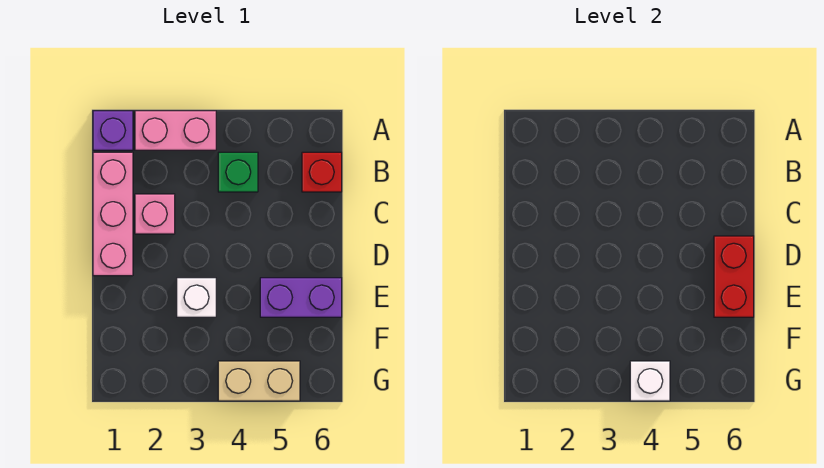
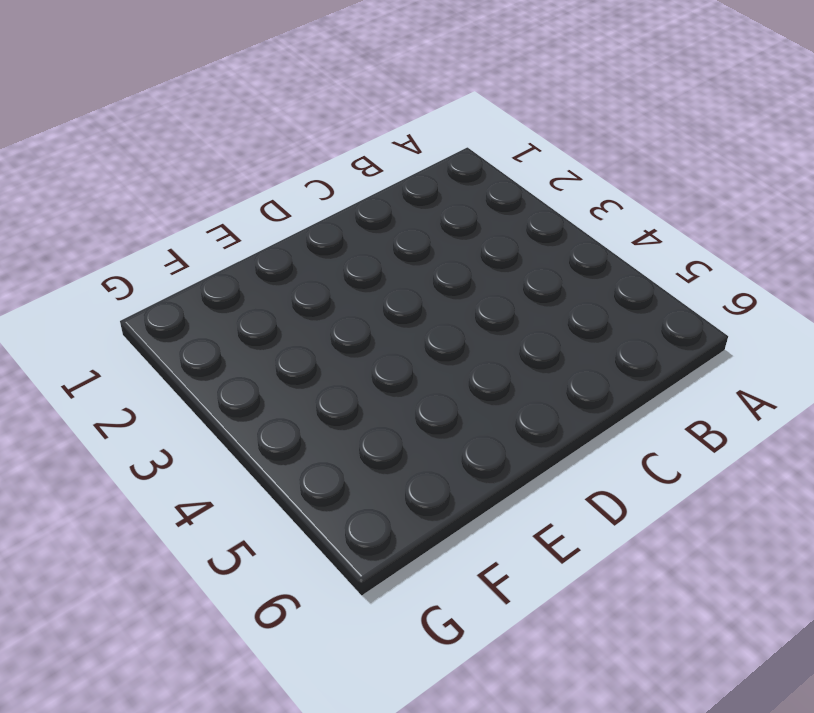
none -> purple brick A1 level 1
none -> pink brick A2:A3 level 1

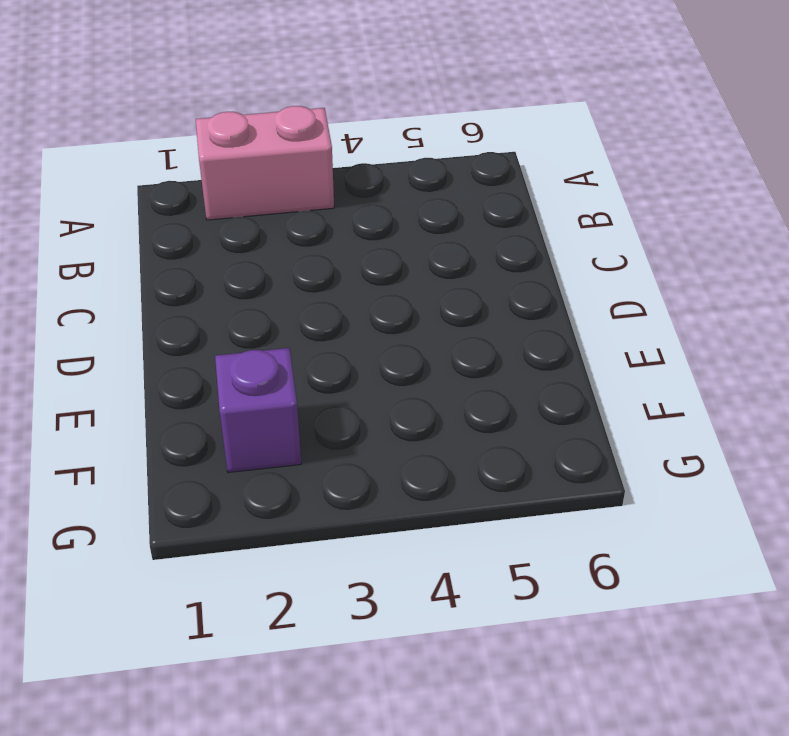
purple brick F2 level 1 -> purple brick A1 level 1
none -> pink brick B1:D1 level 1
none -> green brick B4 level 1

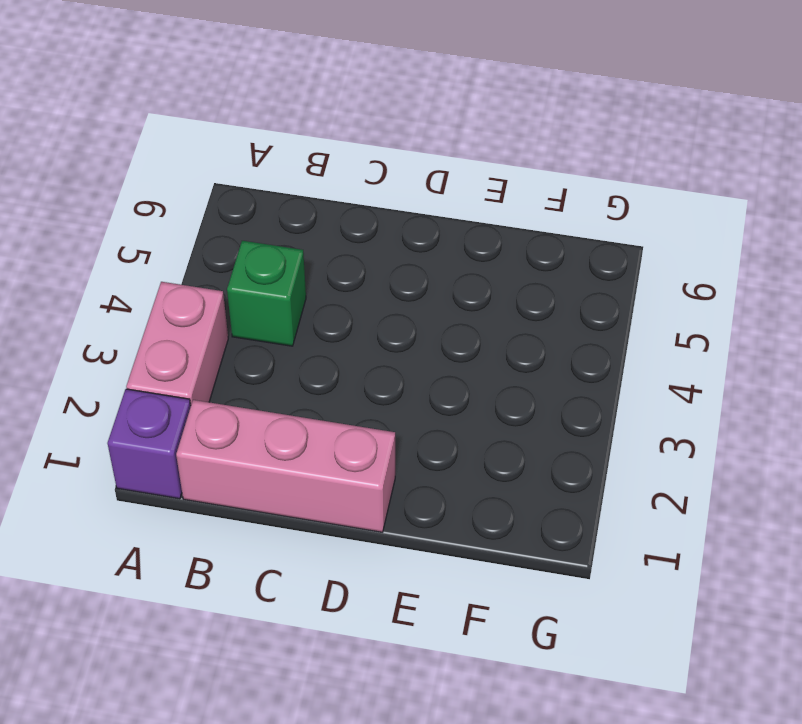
none -> red brick B6 level 1
none -> pink brick C2 level 1

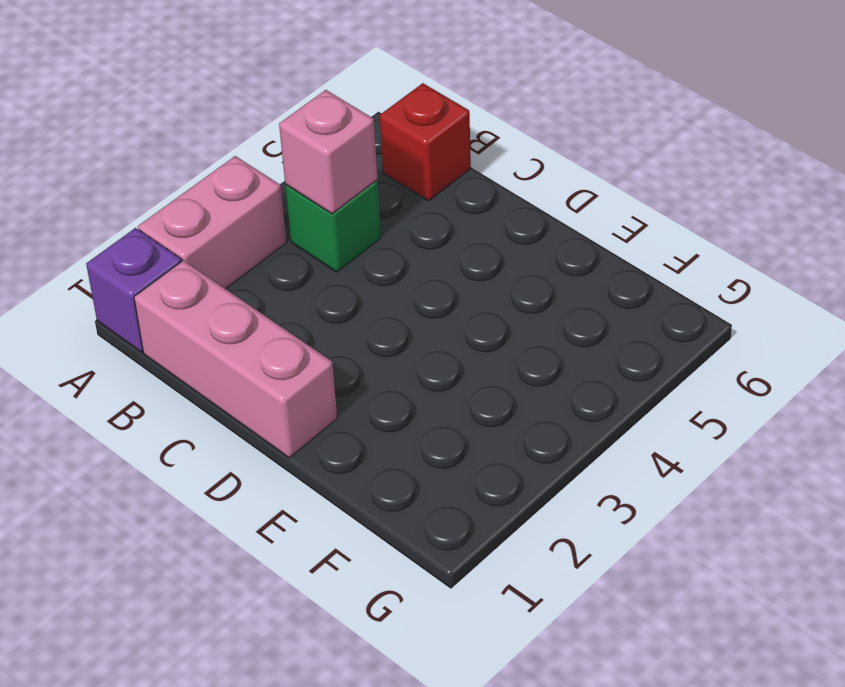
pink brick B4 level 2 -> pink brick C2 level 1
none -> white brick E3 level 1
none -> purple brick E5:E6 level 1

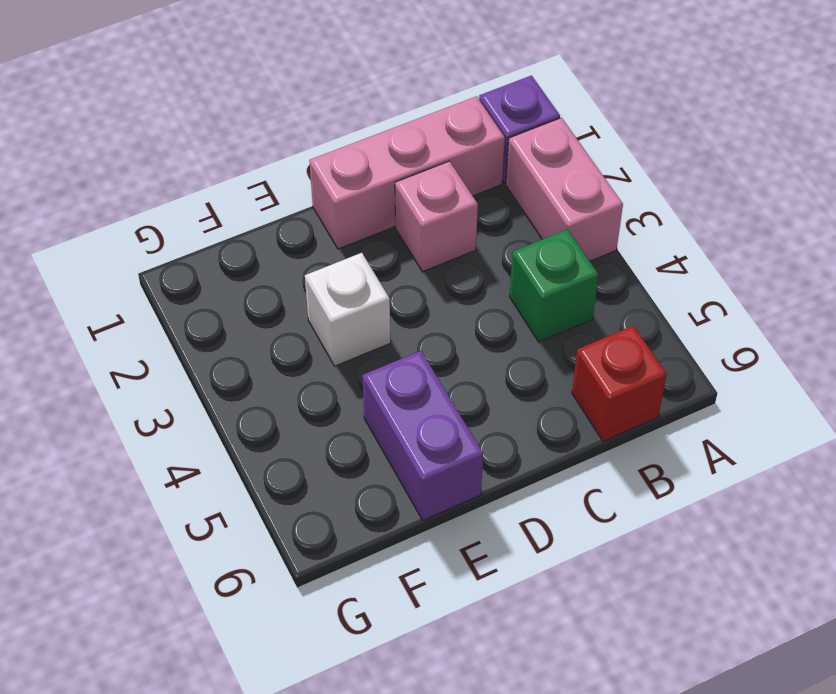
none -> tan brick G4:G5 level 1
none -> red brick D6:E6 level 2

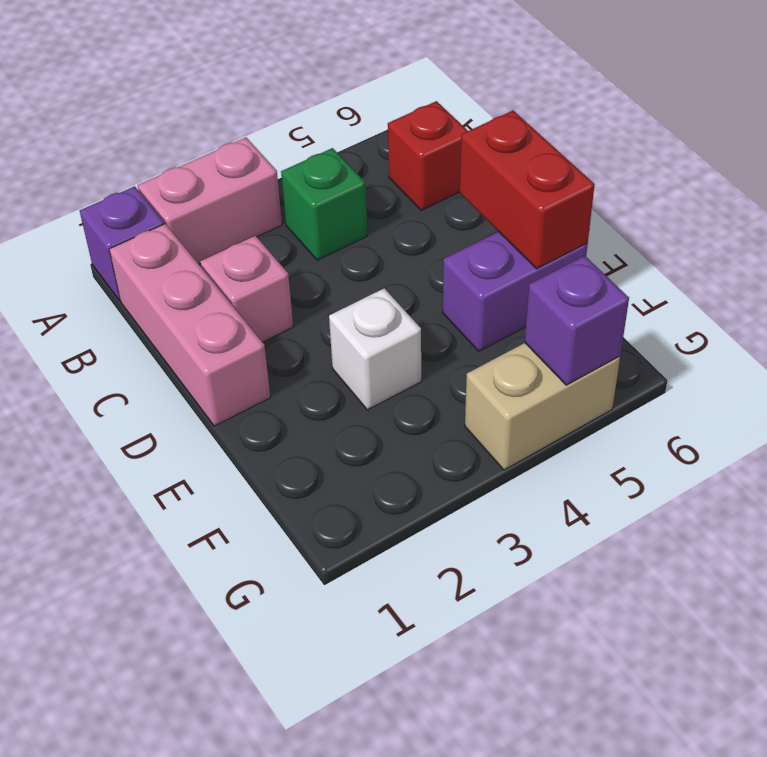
purple brick G5 level 2 -> none
none -> white brick G4 level 2

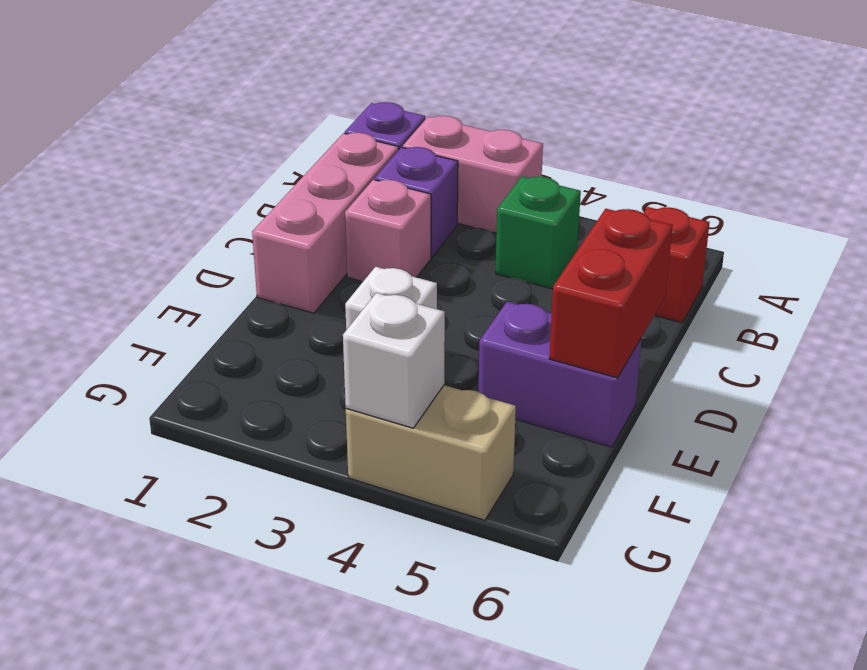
purple brick B2 level 1 -> none

